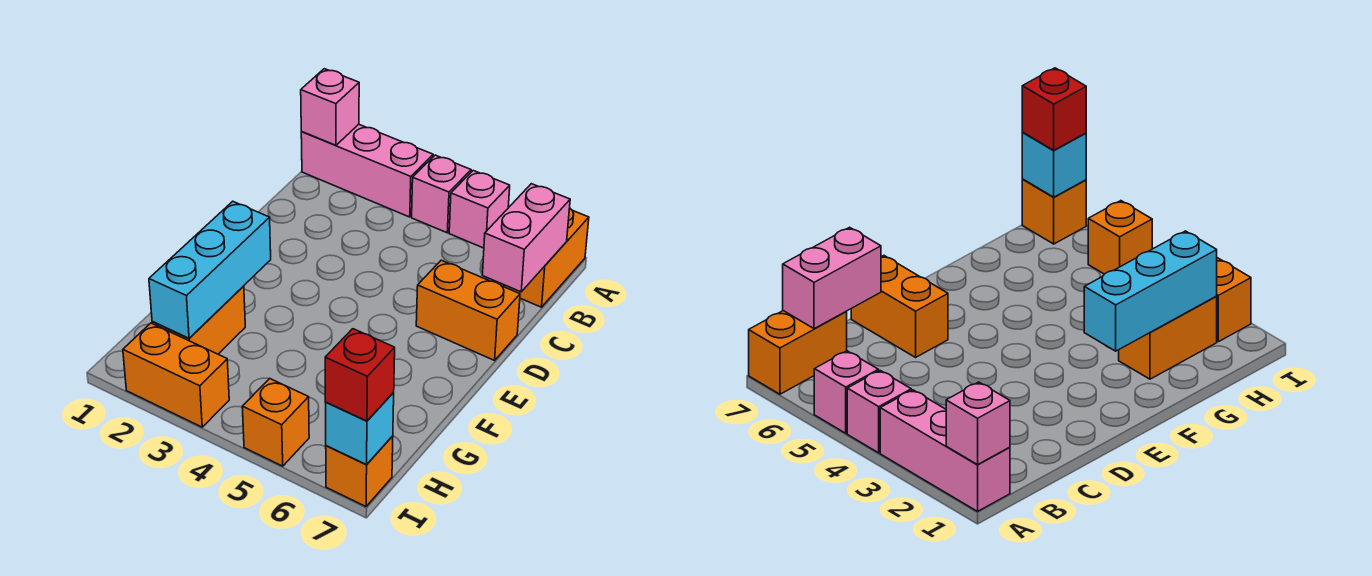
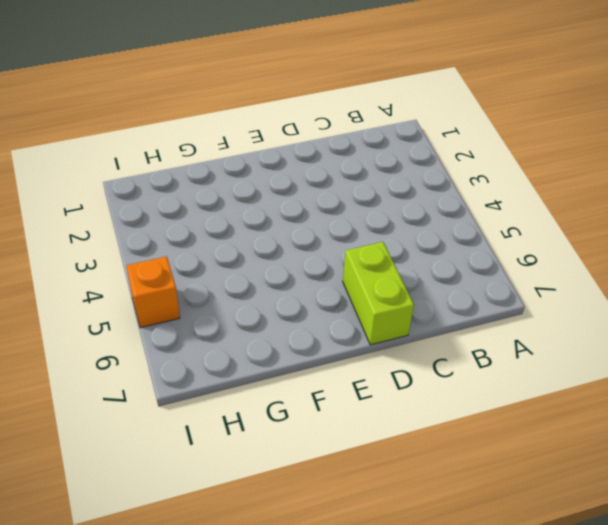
lime brick D6:D7 level 1 -> orange brick D6:D7 level 1
none -> pink brick A1:A3 level 1
none -> pink brick A4 level 1
none -> pink brick A5 level 1

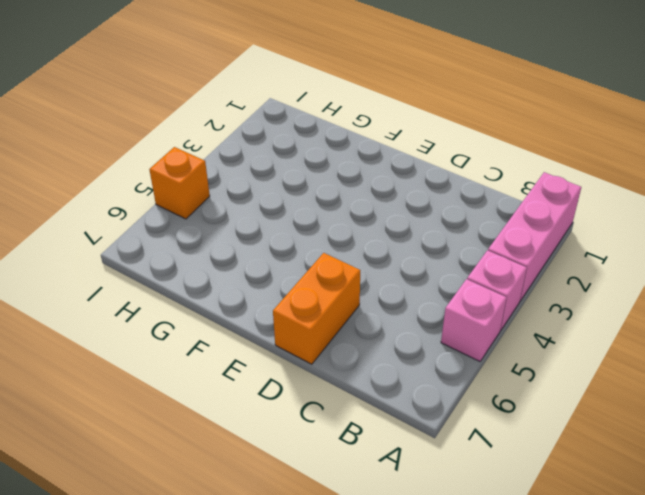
none -> orange brick A7:B7 level 1
none -> orange brick G2:H2 level 1
none -> orange brick I2:I3 level 1

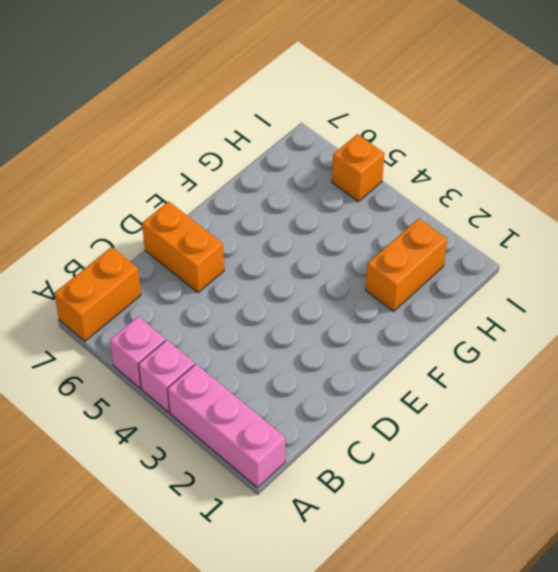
none -> orange brick I2:I3 level 1
none -> orange brick I7 level 1
none -> pink brick A1 level 2

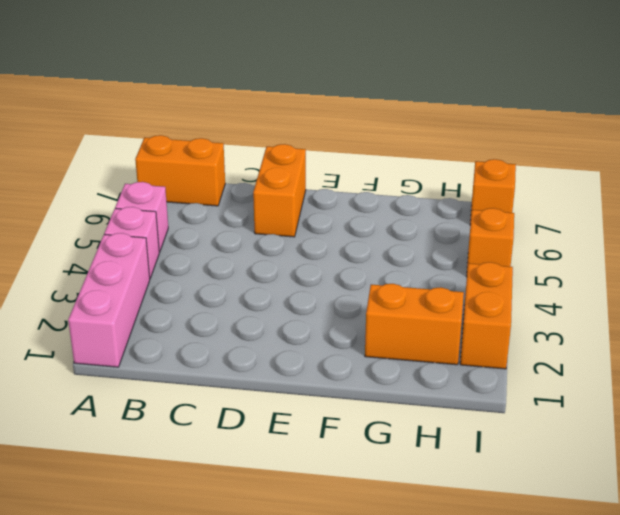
none -> pink brick A1 level 2
none -> pink brick B7:C7 level 2
none -> cyan brick F2:H2 level 2

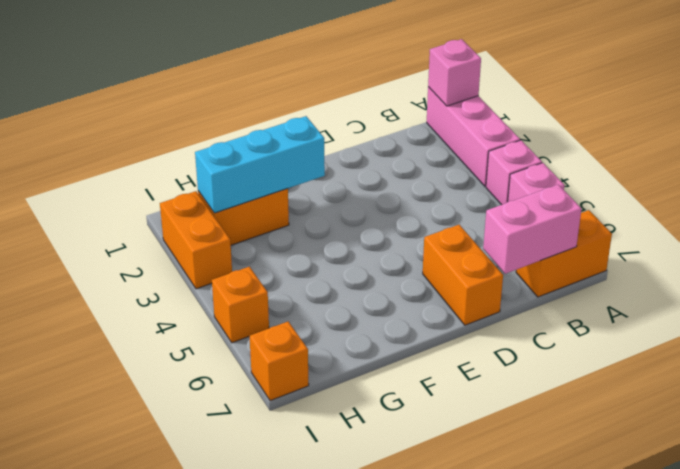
none -> cyan brick I7 level 2
none -> red brick I7 level 3

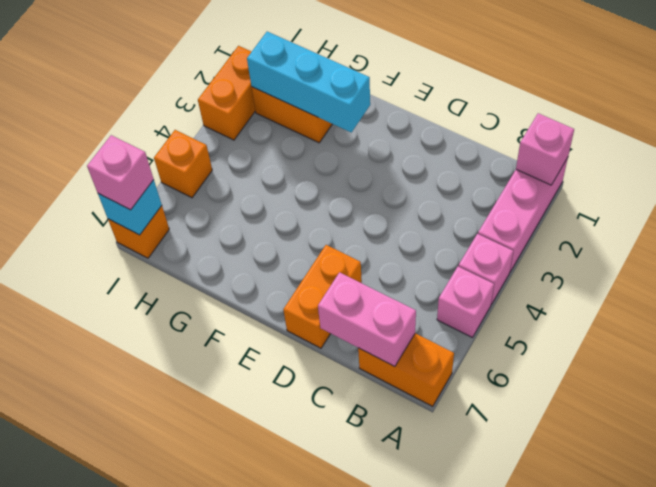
pink brick I7 level 3 -> red brick I7 level 3

